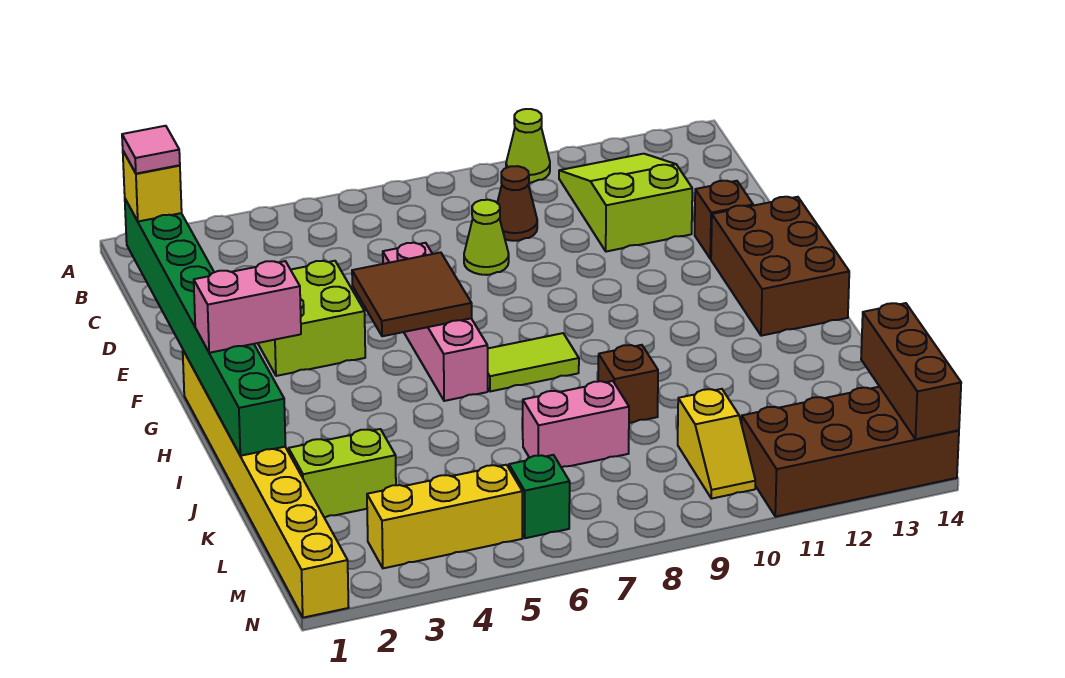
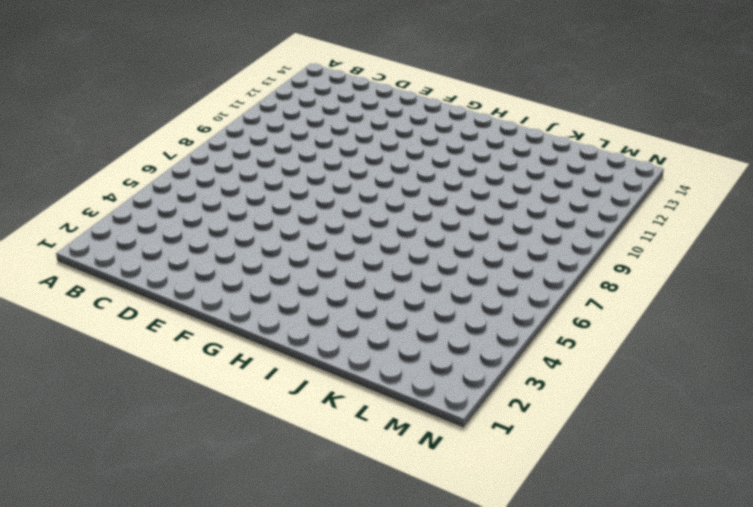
none -> lime cone A10 level 1
none -> lime slope B11:D12 level 1 top D
none -> brown cone C9 level 1

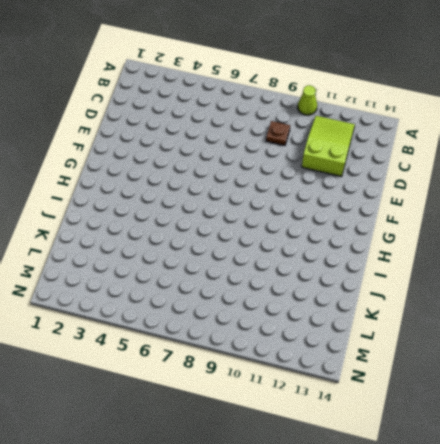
brown plate C9 level 1 -> brown cone C9 level 1
none -> lime cone D8 level 1
none -> lime brick E3:F4 level 1
none -> pink brick E6:H6 level 1

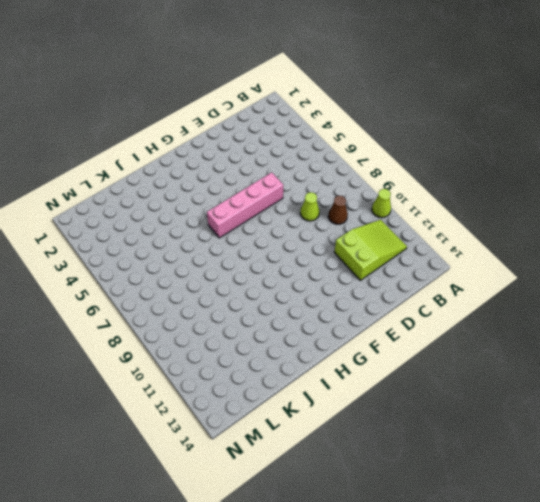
none -> lime brick E3:F4 level 1
none -> brown brick E13 level 1
none -> brown brick F13:H14 level 1

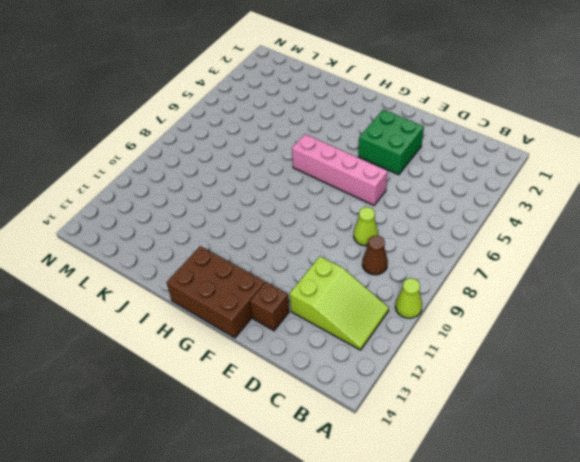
green brick E3:F4 level 1 -> lime brick E3:F4 level 1
none -> yellow brick G1:N1 level 1
none -> lime tile H7:H8 level 1
none -> brown brick J9 level 1

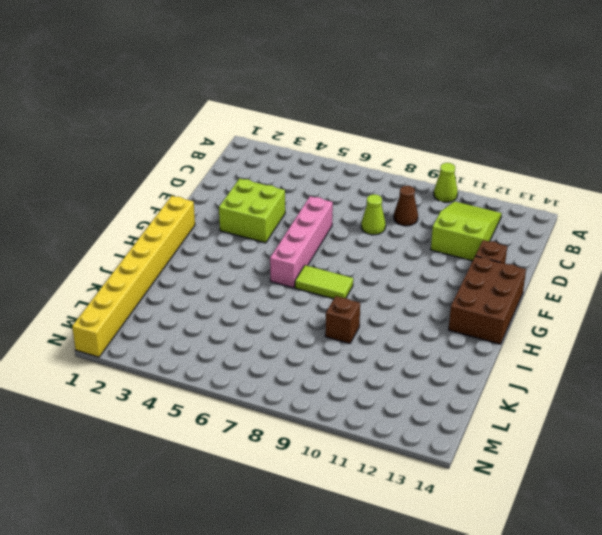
none -> lime brick K2:K3 level 1
none -> pink brick K7:K8 level 1
none -> yellow slope L10:M10 level 1 top L

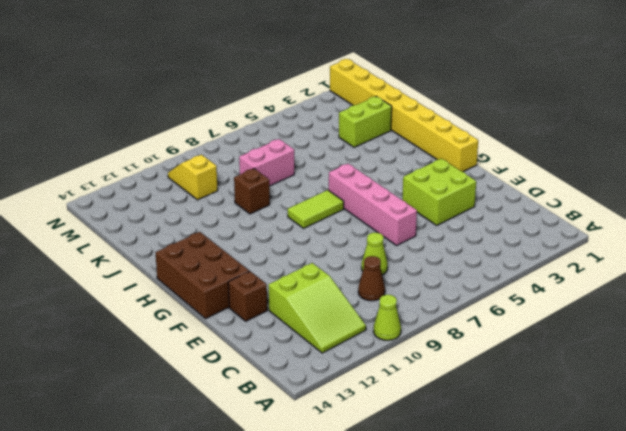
none -> yellow brick M3:M5 level 1
none -> green brick M6 level 1
none -> brown brick M11:N14 level 1

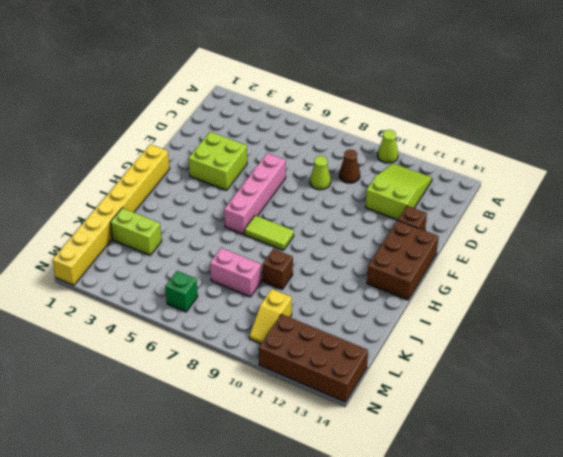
none -> yellow brick M3:M5 level 1
none -> green brick C1:J1 level 2
none -> brown tile F5:G6 level 2

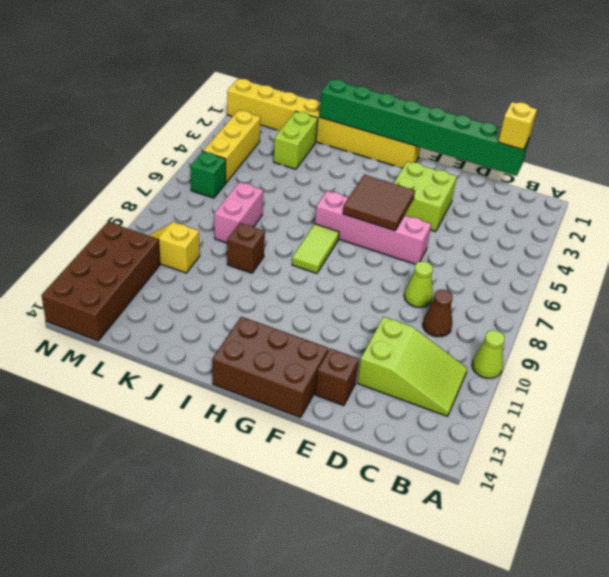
none -> brown brick L14:N14 level 2
none -> pink brick H1:H2 level 3
none -> pink tile C1 level 4

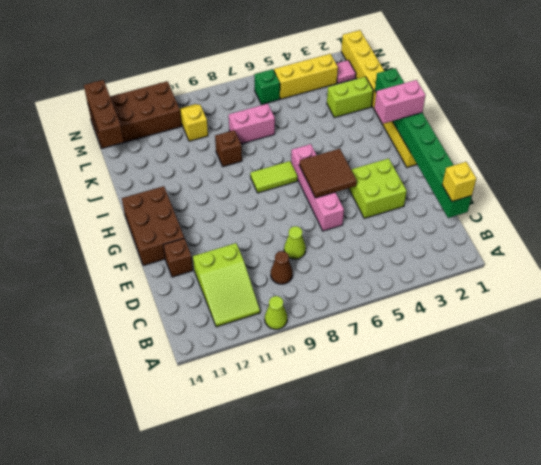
pink tile M2 level 1 -> pink tile C1 level 4

